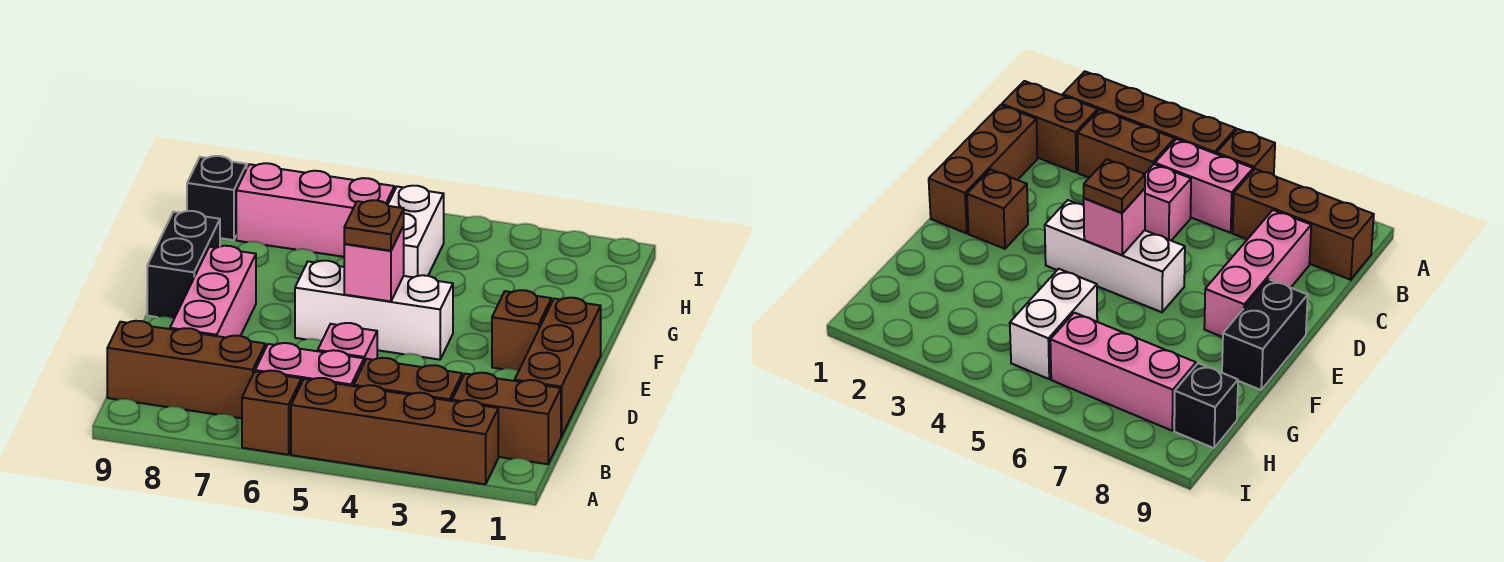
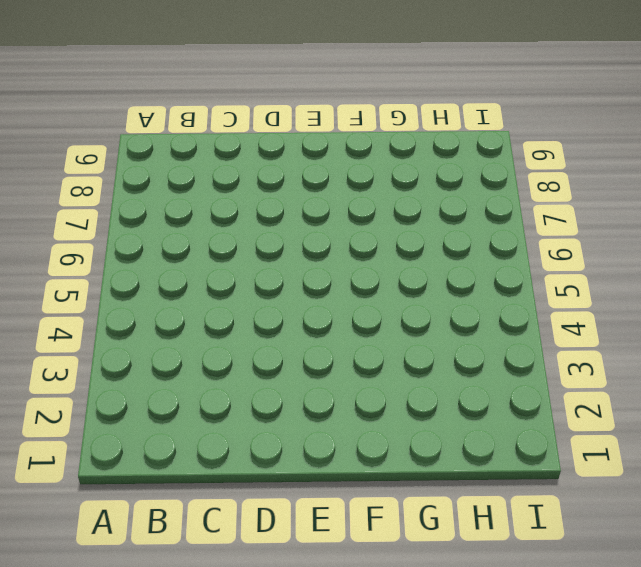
none -> brown brick A2:A5 level 1
none -> brown brick A6 level 1
none -> brown brick B1:B2 level 1

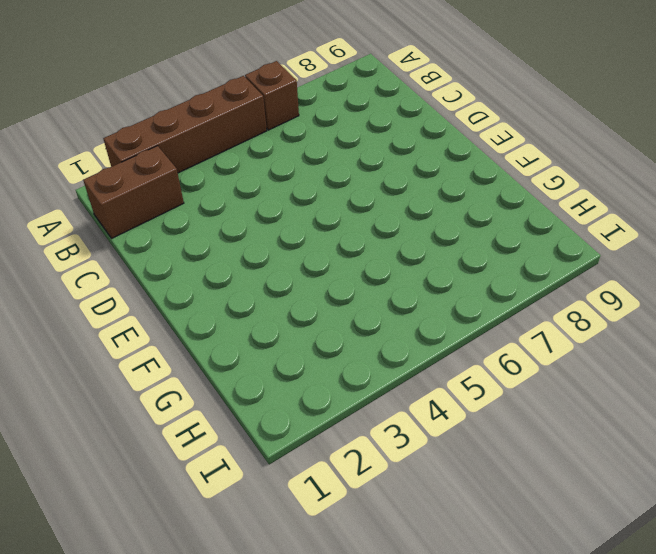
none -> brown brick B3:B4 level 1
none -> pink brick B5:B6 level 1
none -> brown brick B7:B9 level 1

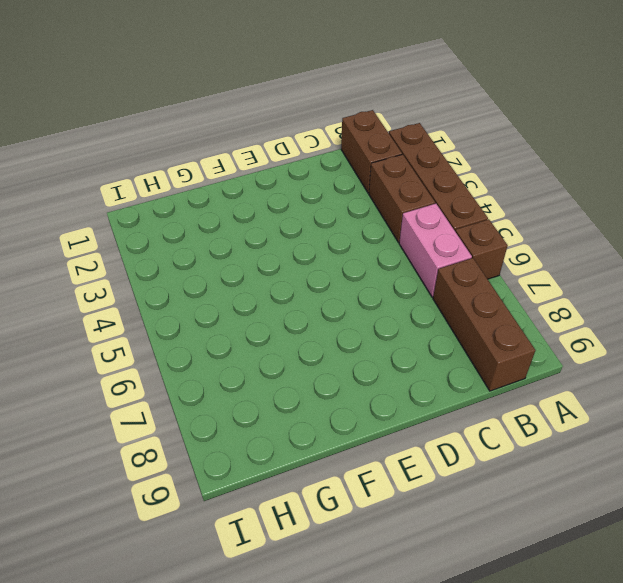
none -> brown brick C1:E1 level 1
none -> pink brick C5 level 1
none -> pink brick C8:E8 level 1

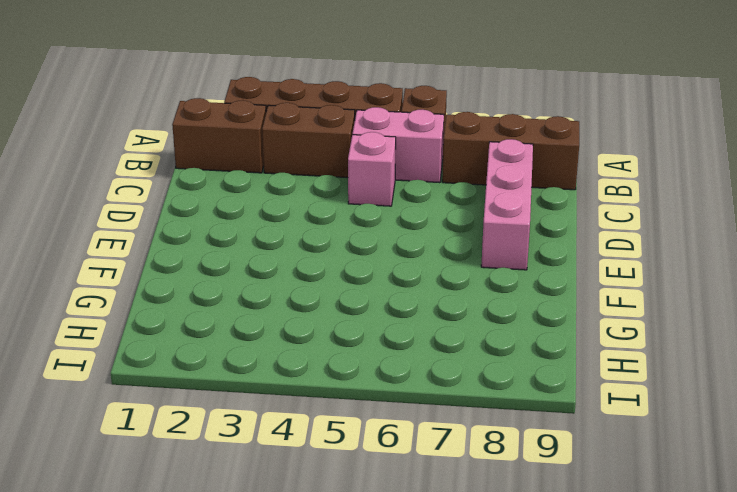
none -> brown brick C1:E1 level 1
none -> brown brick E2 level 1
none -> white brick E4:E6 level 1

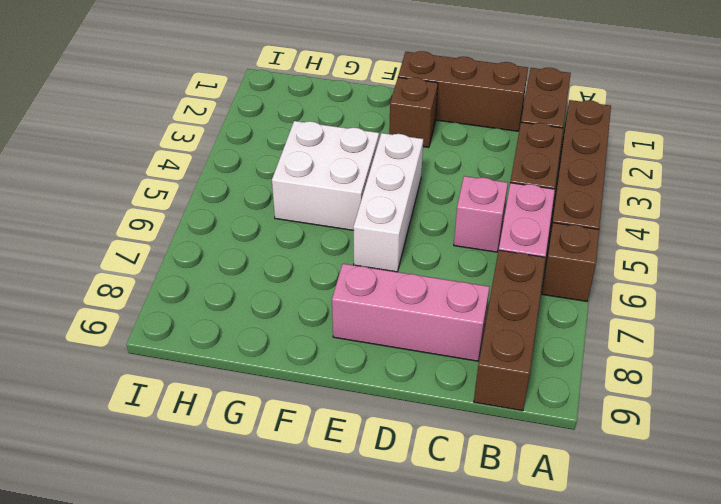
white brick F4:G5 level 1 -> white brick G5:H5 level 1
none -> black brick E9:F9 level 1
none -> pink brick H6:H8 level 1
none -> black brick H9 level 1

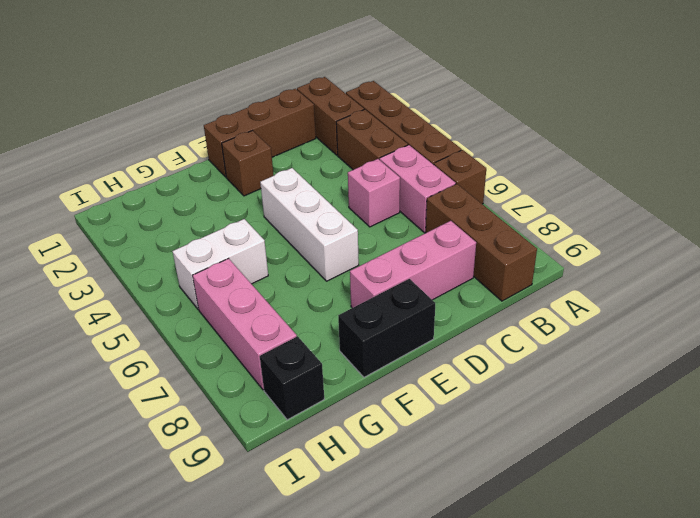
none -> pink brick E5 level 2
none -> brown plate E5 level 3

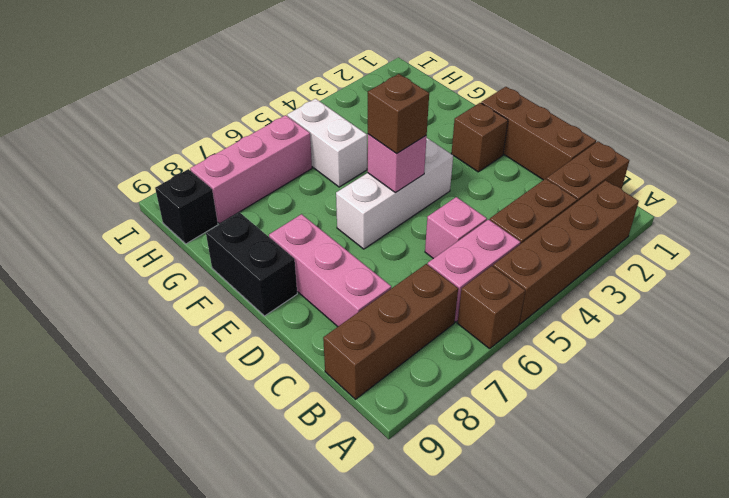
brown brick E5 level 3 -> brown plate E5 level 3

